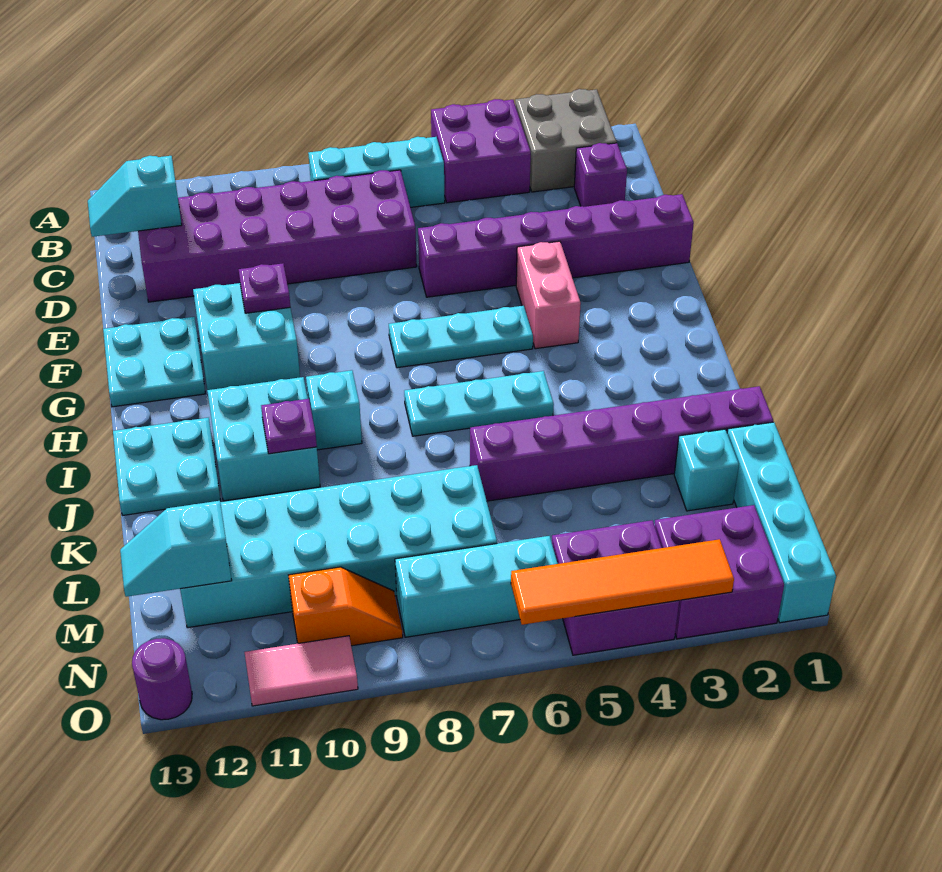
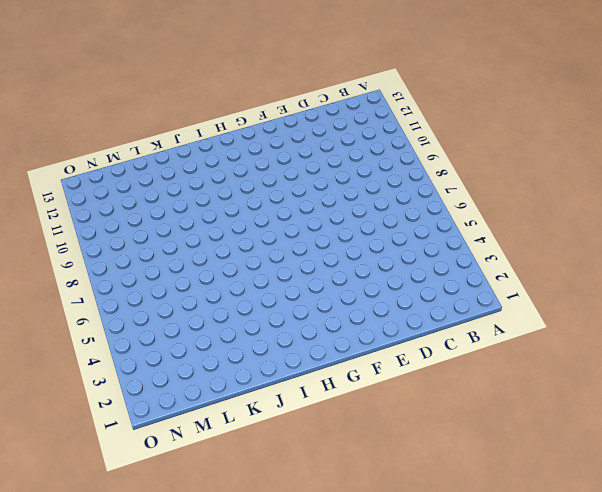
none -> grey brick A2:B3 level 1
none -> purple brick A4:B5 level 1
none -> cyan brick B6:B8 level 1

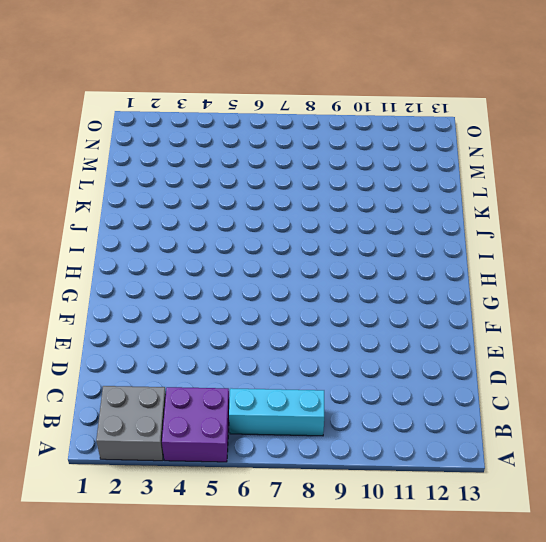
none -> purple brick C2 level 1
none -> purple brick C7:D12 level 1
none -> purple brick E1:E6 level 1

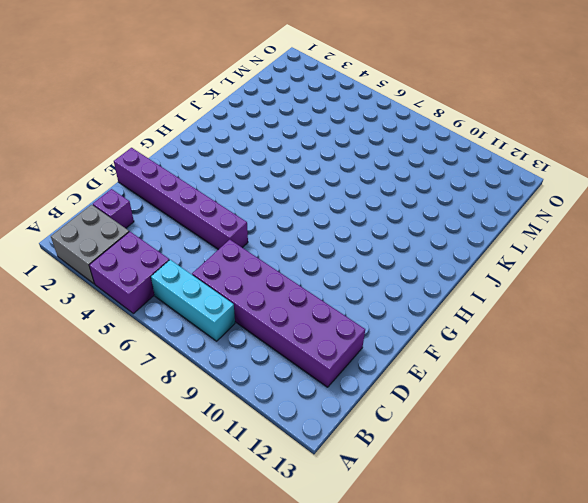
none -> pink brick F4:G4 level 1
none -> cyan brick F10:G11 level 1
none -> cyan plate F12:G13 level 1

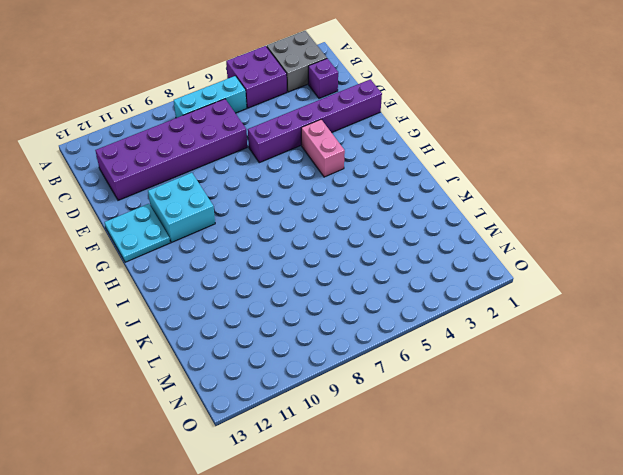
none -> cyan plate G5:G7 level 1
none -> cyan plate I5:I7 level 1
none -> cyan brick I9 level 1

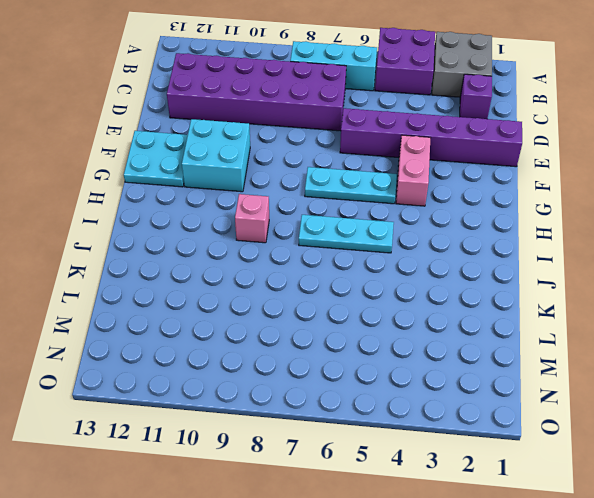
pink brick I9 level 1 -> cyan brick I9 level 1
none -> cyan brick I10:J11 level 1
none -> cyan plate I12:J13 level 1
none -> purple brick K1:K6 level 1

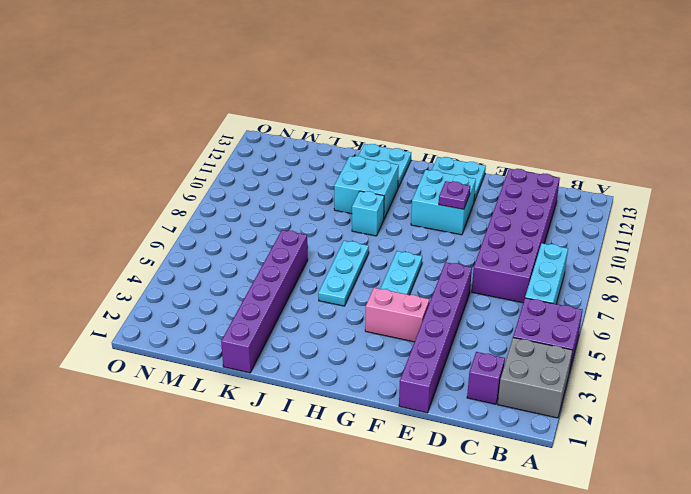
none -> cyan brick L1:O1 level 1
none -> cyan brick L2 level 1
none -> cyan brick L7:M12 level 1

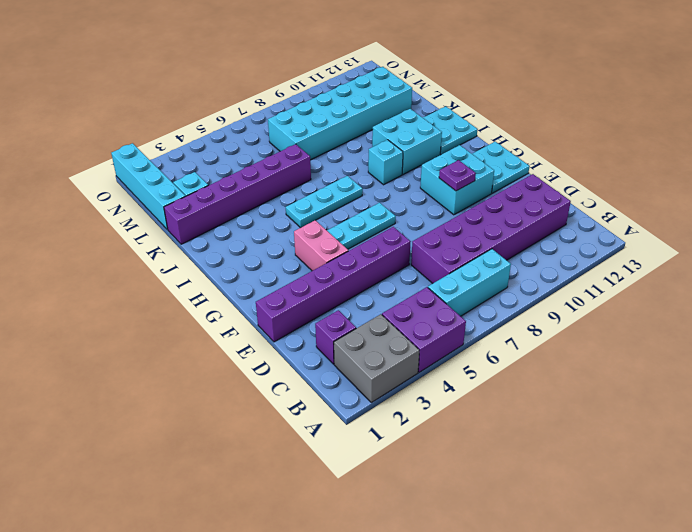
none -> purple brick N2:O3 level 1
none -> purple brick N4:O5 level 1
none -> cyan brick N6:N8 level 1

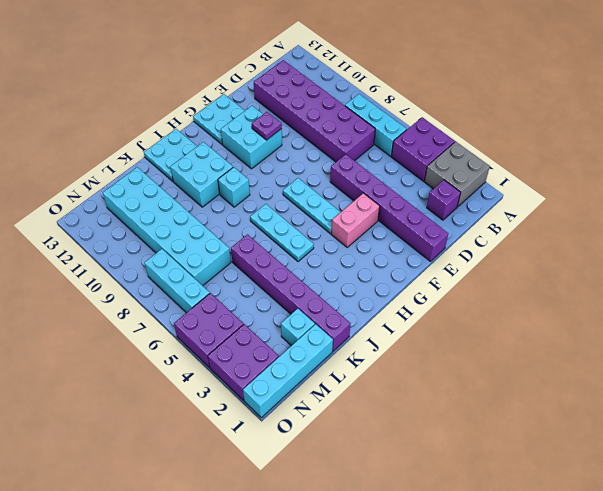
none -> orange slope N9:N10 level 1 top 10
none -> pink tile O10:O11 level 1
none -> purple round brick O13 level 1

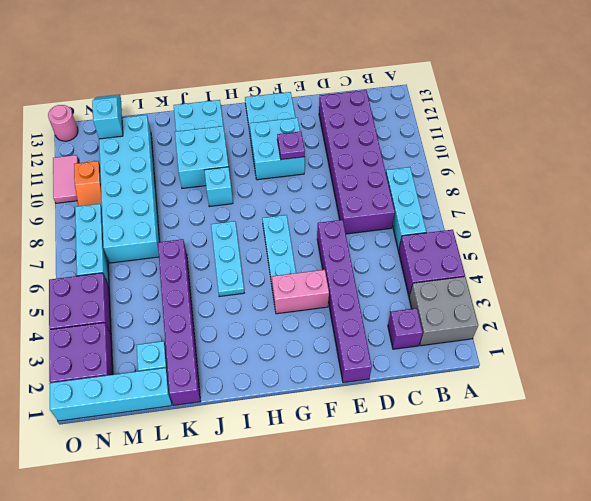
pink round brick O13 level 1 -> purple round brick O13 level 1
none -> cyan slope C12:C13 level 2 top 12
none -> purple plate J10 level 2
none -> orange tile O3:O6 level 2

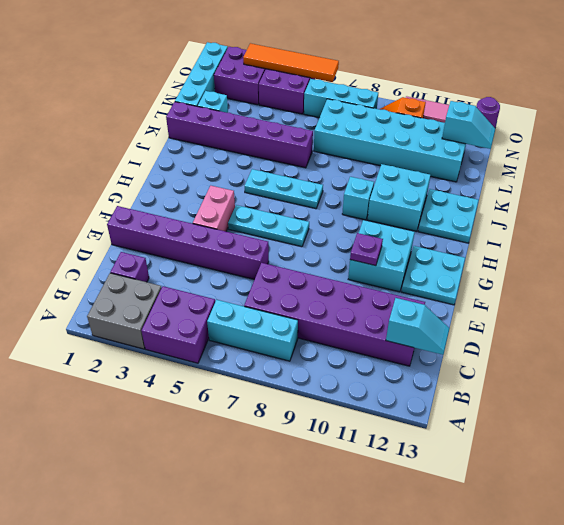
none -> purple plate J10 level 2

